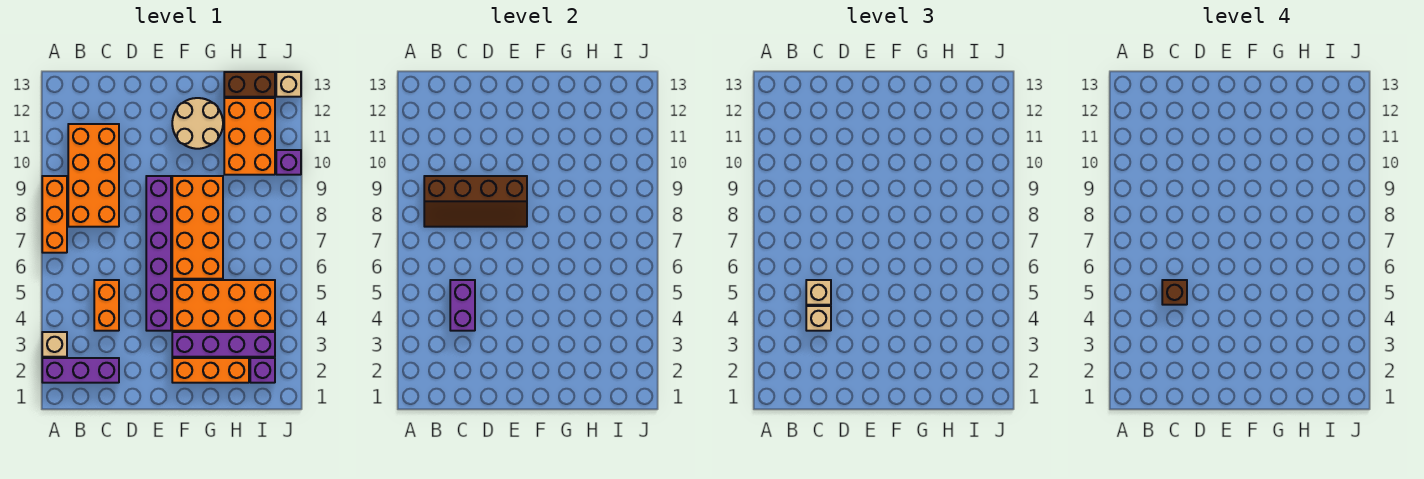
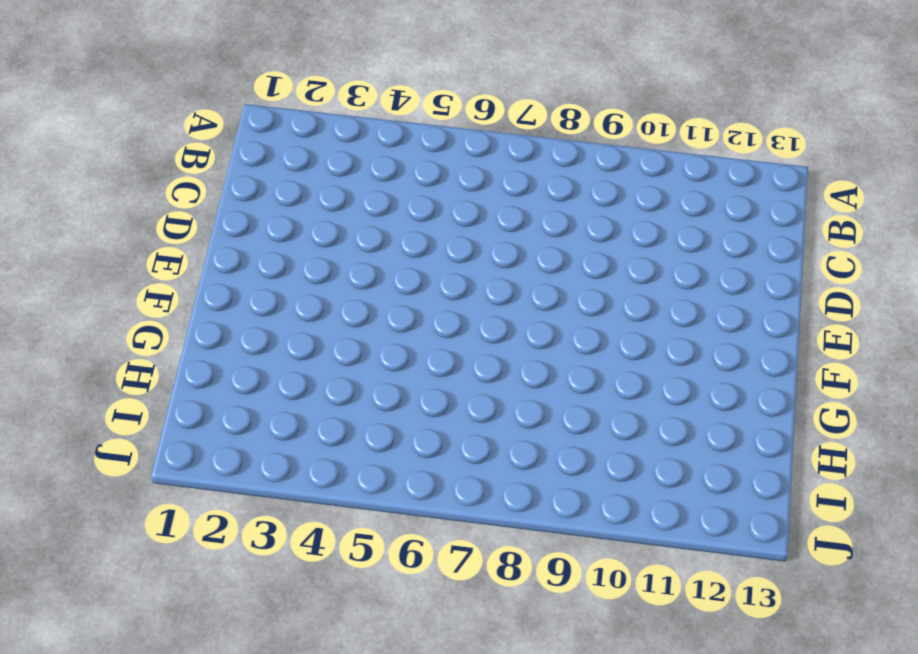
none -> purple brick A2:C2 level 1
none -> tan brick A3 level 1
none -> orange brick A7:A9 level 1

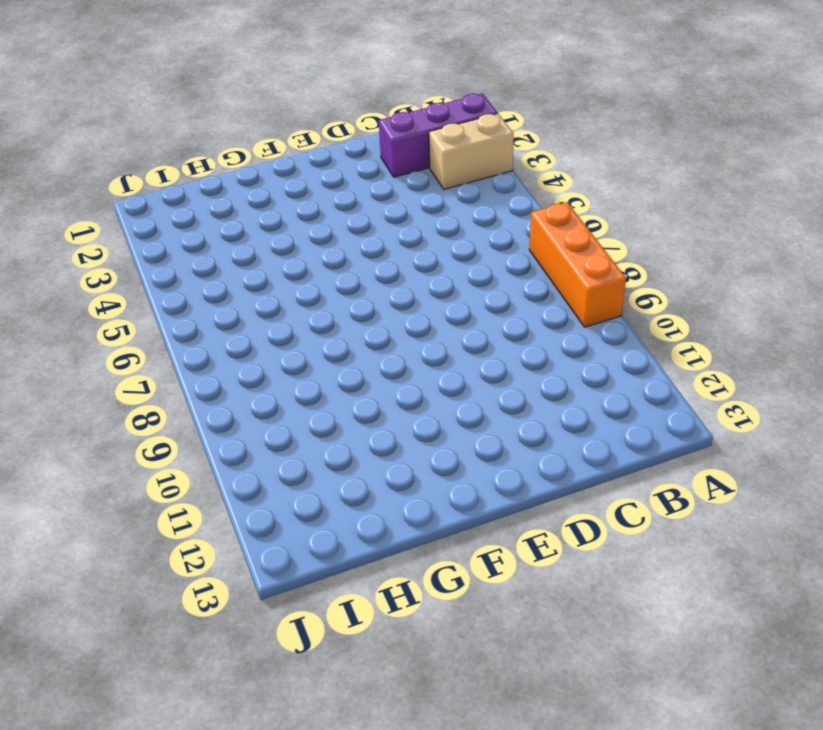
tan brick A3:B3 level 1 -> tan brick A3 level 1
none -> orange brick B8:C11 level 1
none -> orange brick C4:C5 level 1
none -> purple brick E4:E9 level 1

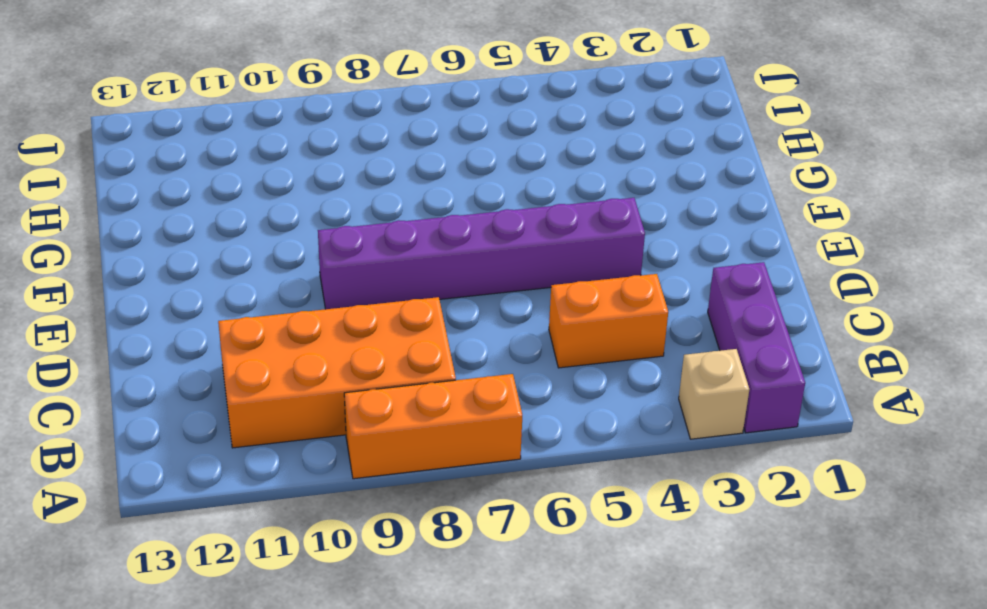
none -> orange brick F2:H2 level 1
none -> purple brick F3:I3 level 1
none -> orange brick F4:I5 level 1

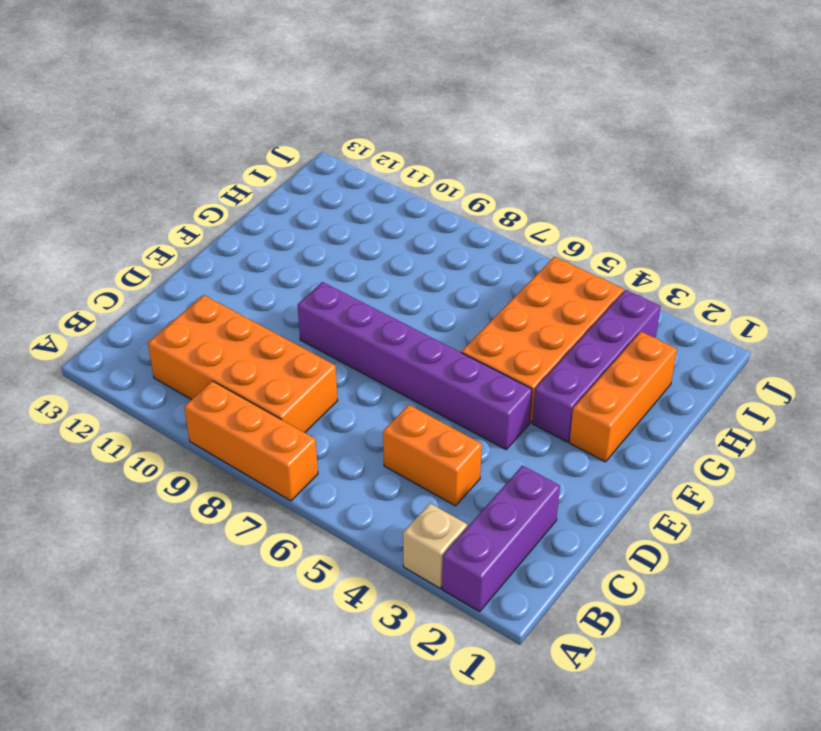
none -> orange brick F6:G9 level 1
none -> tan round brick F11:G12 level 1
none -> orange brick H10:I12 level 1

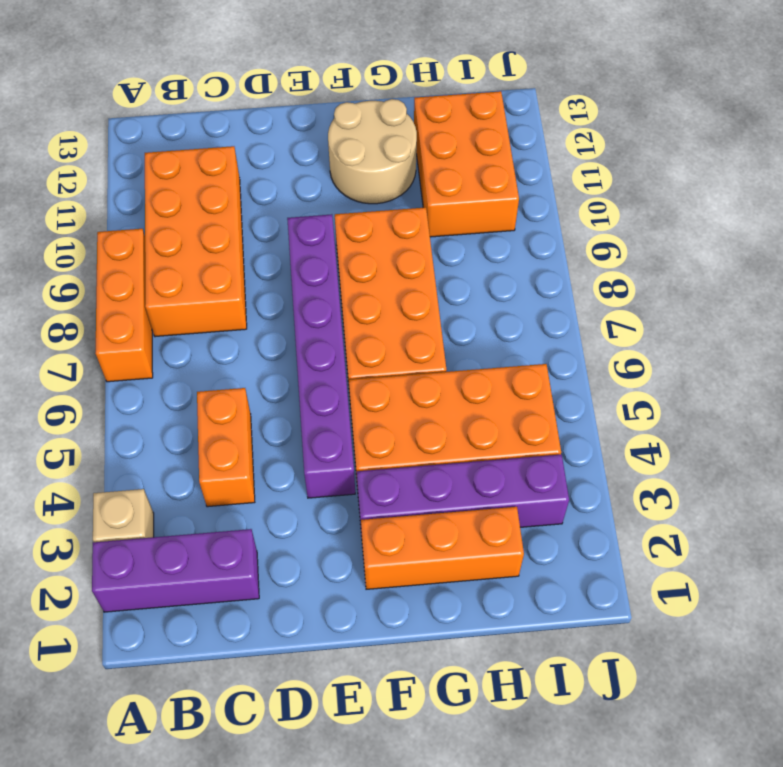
none -> brown brick H13:I13 level 1
none -> purple brick I2 level 1
none -> purple brick J10 level 1

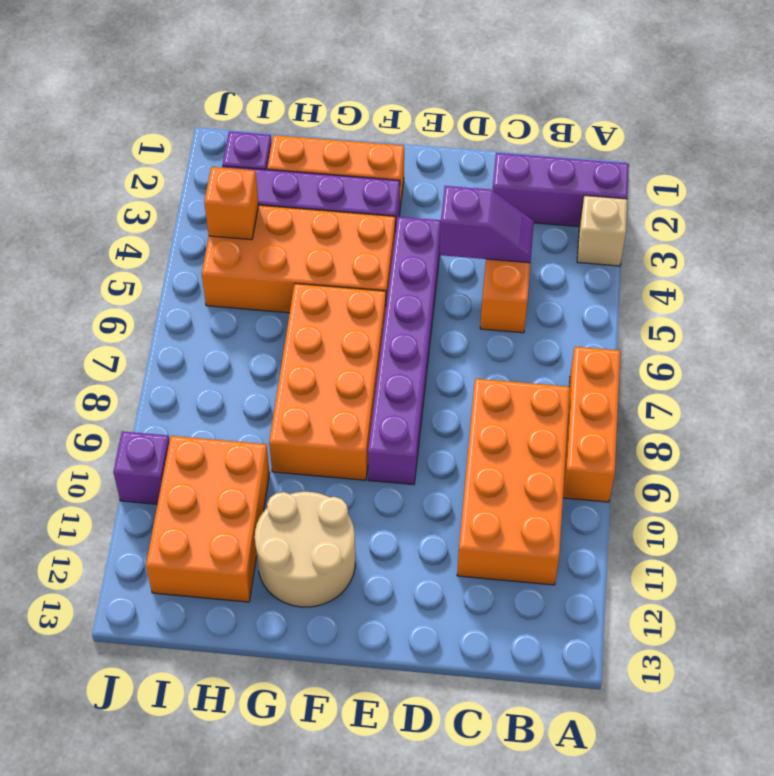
purple slope C4:D4 level 2 top D -> purple brick C4:C5 level 2
orange brick I4 level 2 -> none
none -> brown brick H13:I13 level 1
none -> tan brick J13 level 1
none -> brown slope B8:E9 level 2 top 9

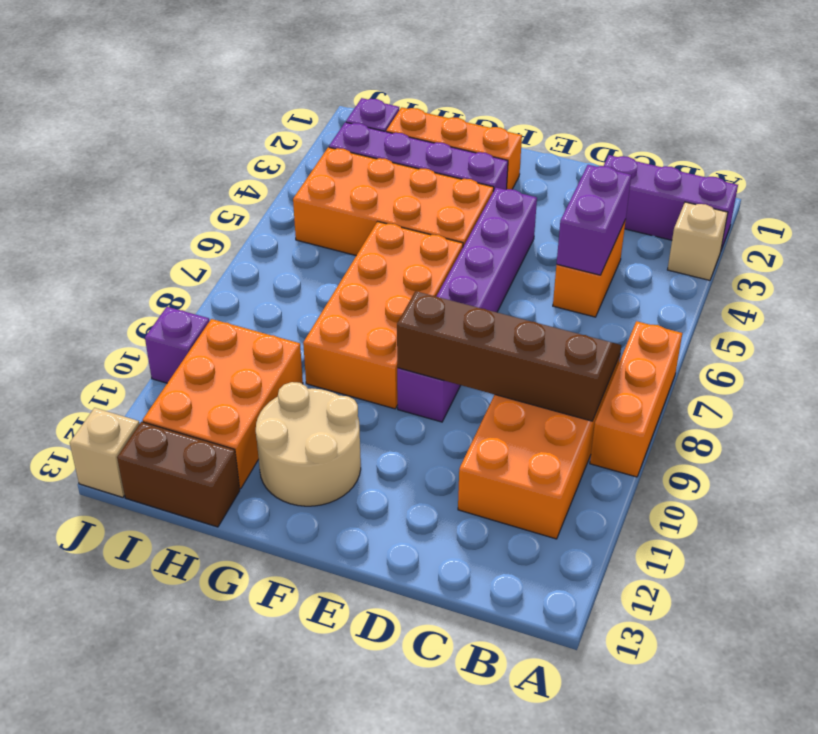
none -> tan brick C4 level 3
none -> tan brick C5 level 3
none -> brown brick C5 level 4

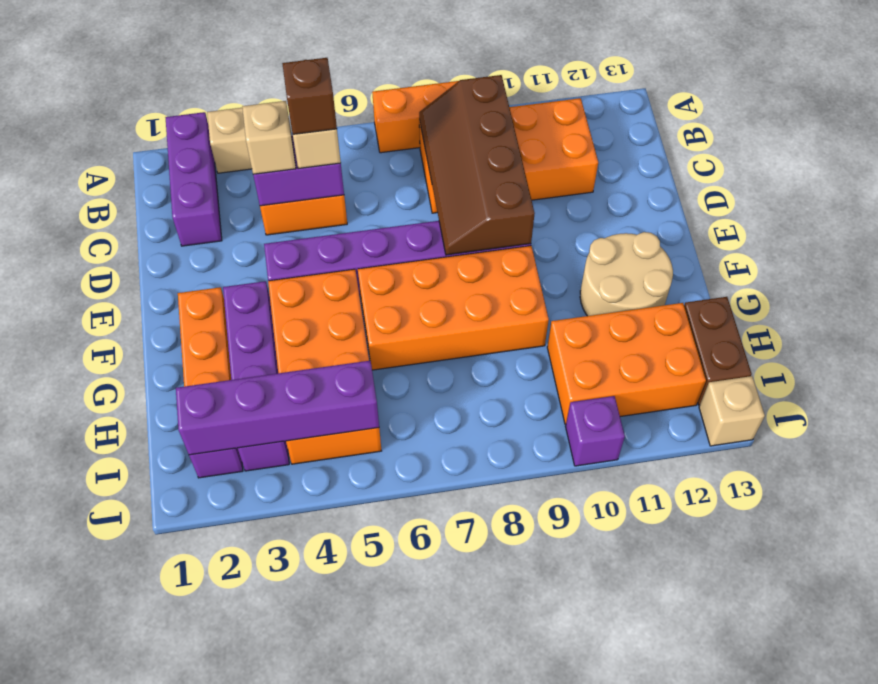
purple brick I2:I5 level 2 -> none

